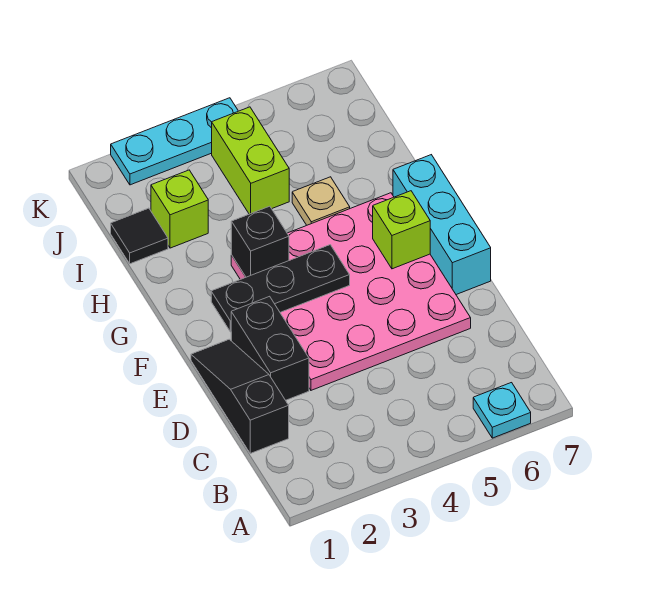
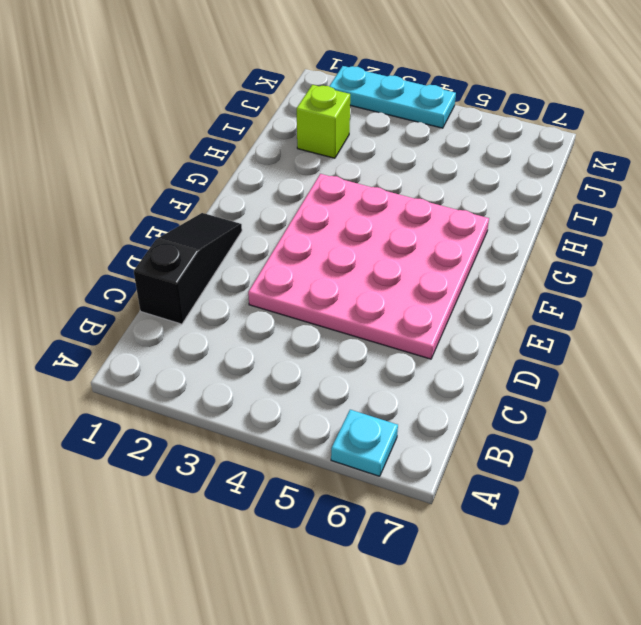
none -> black brick D2:E2 level 1
none -> cyan brick E7:G7 level 1
none -> tan plate H5 level 1

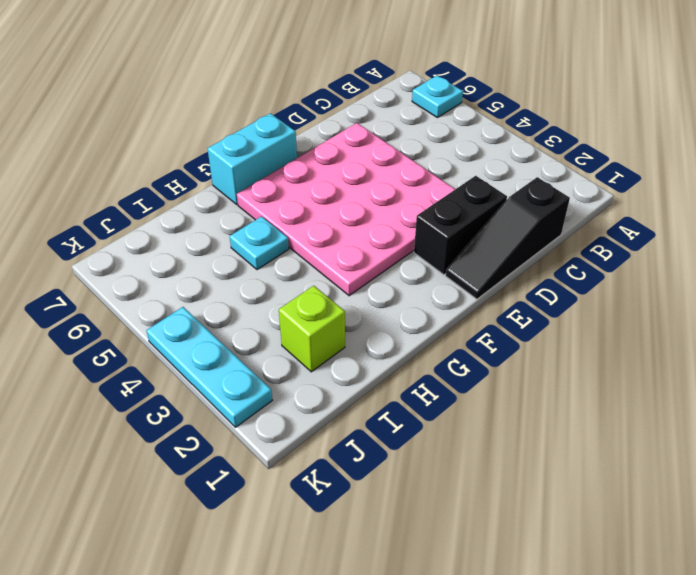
cyan brick F7:G7 level 1 -> cyan brick E7:G7 level 1
cyan plate H5 level 1 -> tan plate H5 level 1
none -> black tile I1 level 1
none -> lime brick I4:J4 level 1
none -> black plate F2:F4 level 2

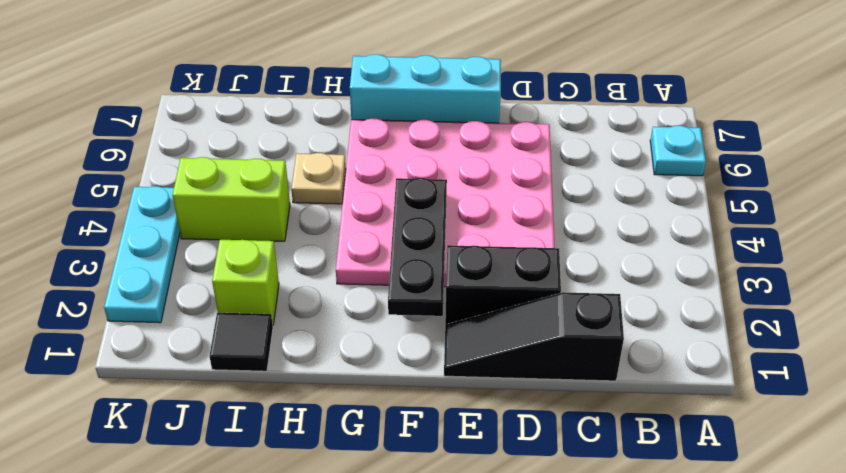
none -> lime brick F6 level 2
none -> black brick G3 level 2

